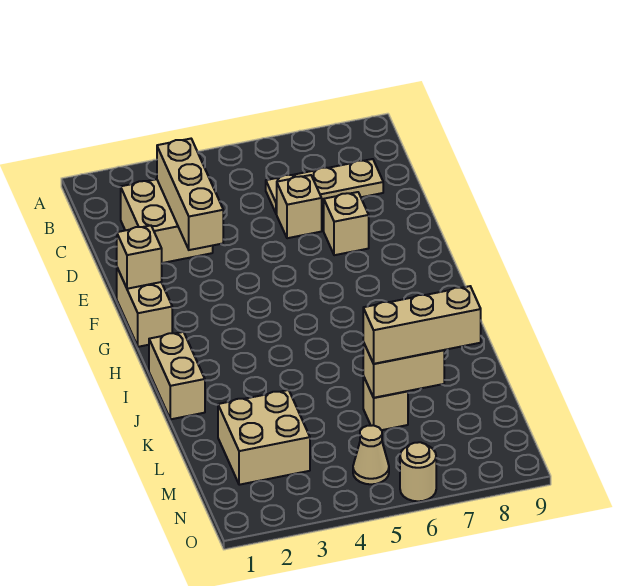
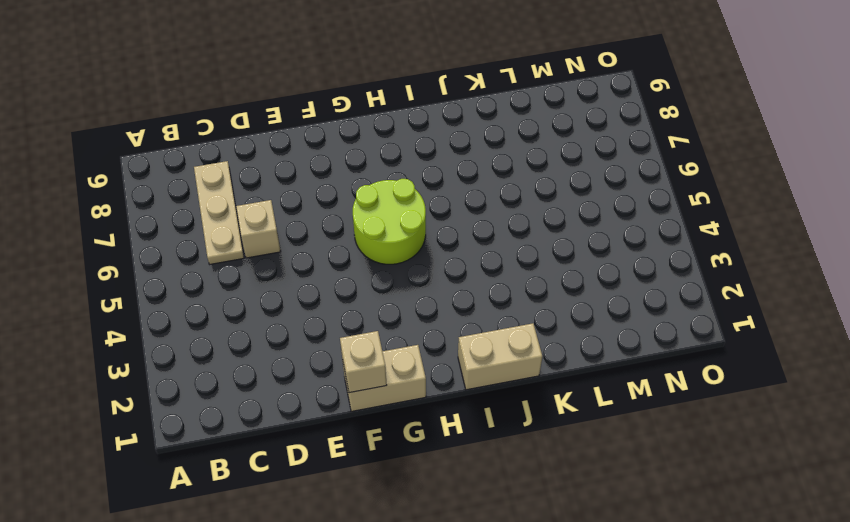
lime round brick G5:H6 level 1 -> none
none -> tan brick C2:D3 level 1
none -> tan brick E7 level 1
none -> tan brick L2:M3 level 1

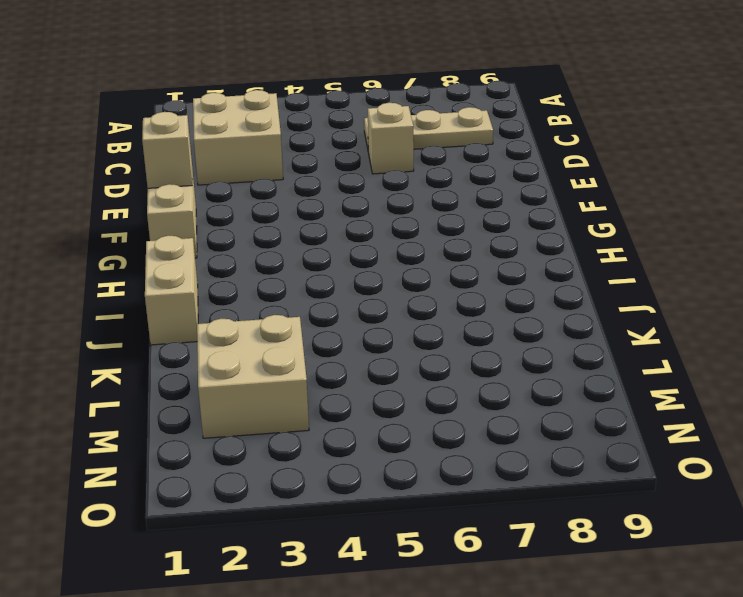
none -> tan brick E7 level 1
none -> tan brick L6 level 1
none -> tan cone N5 level 1

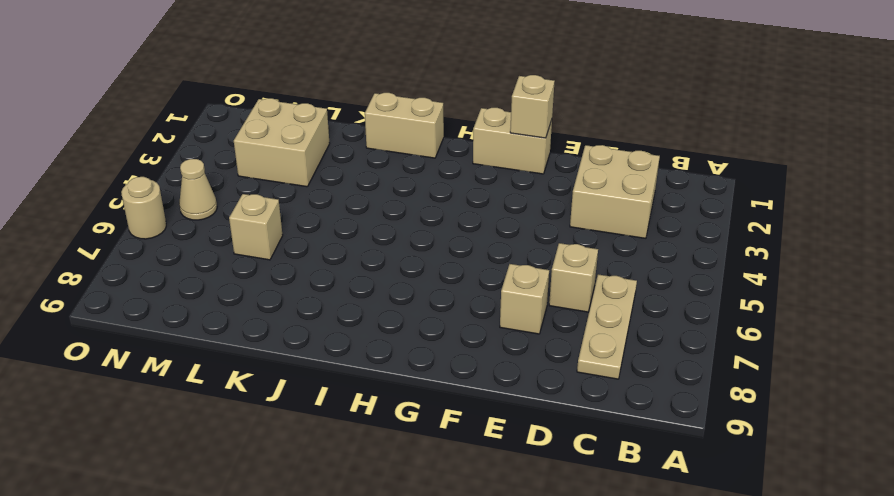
none -> tan brick C3:E3 level 2
none -> tan brick L6:L7 level 2
none -> tan brick L6:L8 level 3

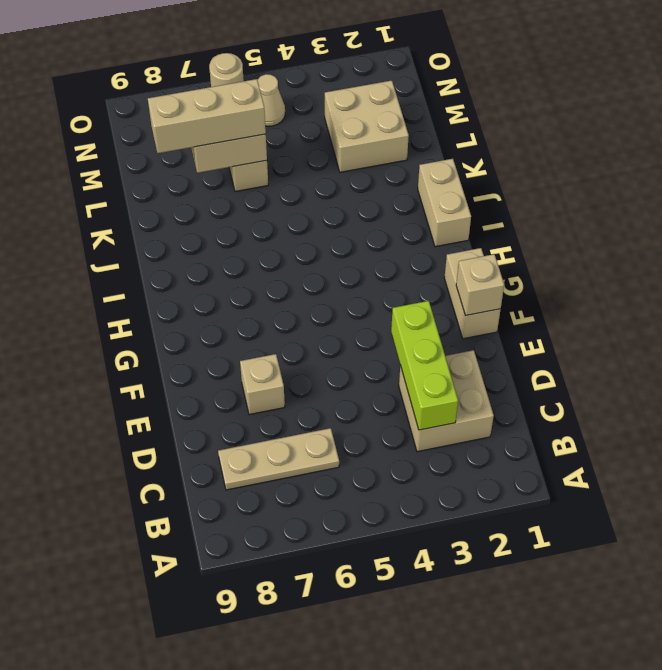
lime brick C3:E3 level 2 -> tan brick C3:E3 level 2
none -> tan brick D6 level 1

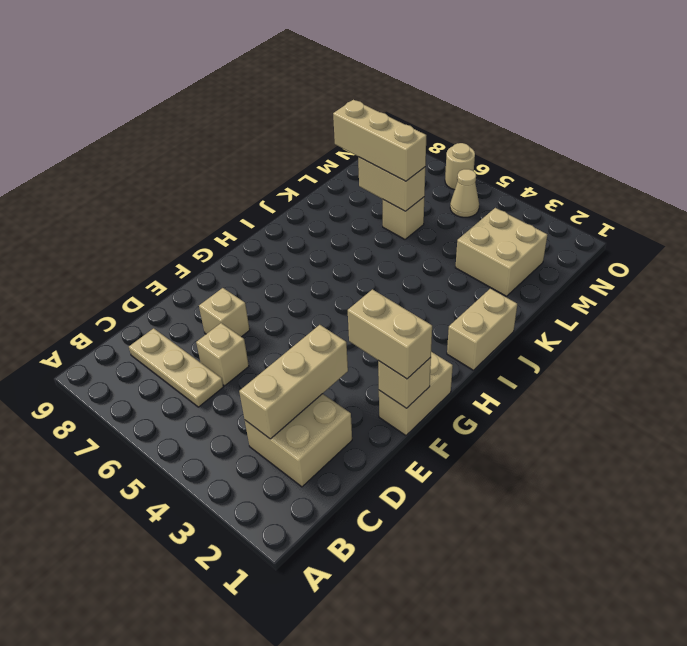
tan brick F1:F2 level 3 -> none

